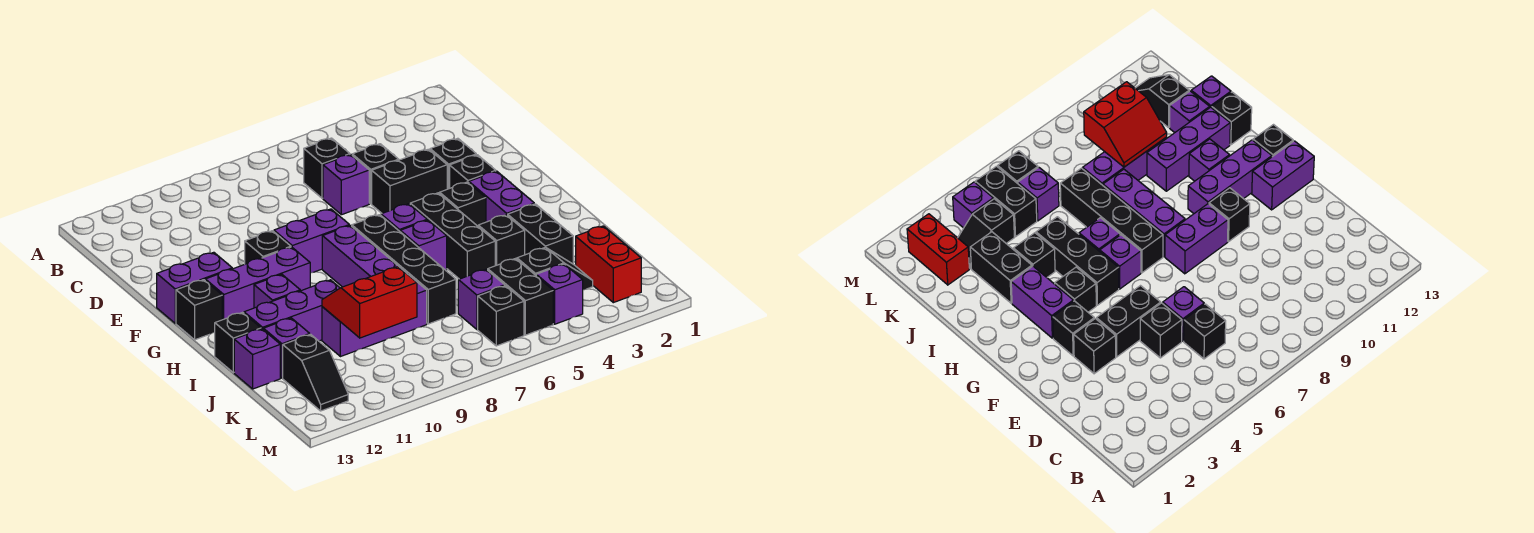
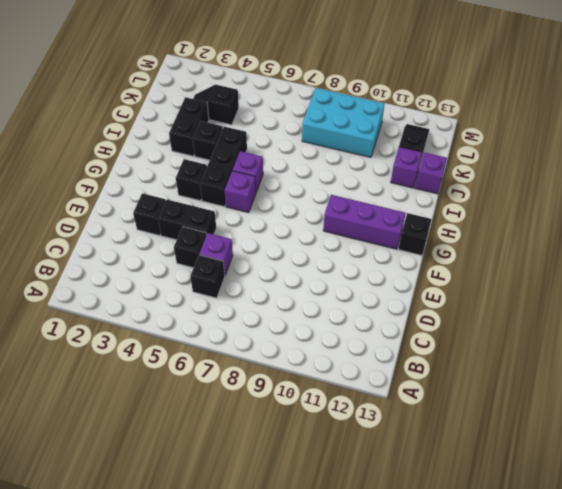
cyan brick K8:L10 level 1 -> none
none -> black brick F3 level 1
none -> purple brick F8:F9 level 1
none -> black brick F10 level 1
none -> purple brick F12:F13 level 1

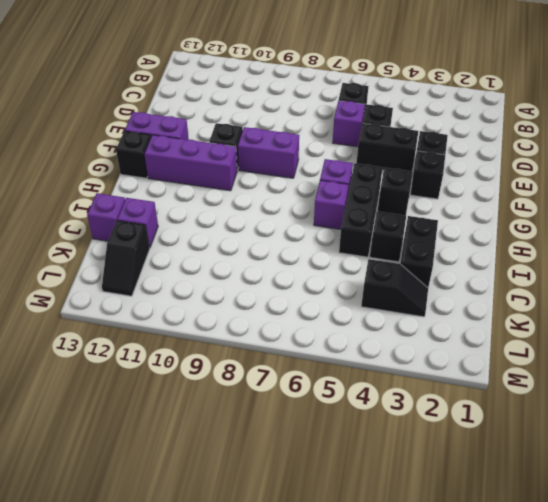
none -> purple brick G3:H3 level 1
none -> black brick G7:J7 level 1
none -> purple brick G8:I8 level 1
none -> purple brick H11 level 1

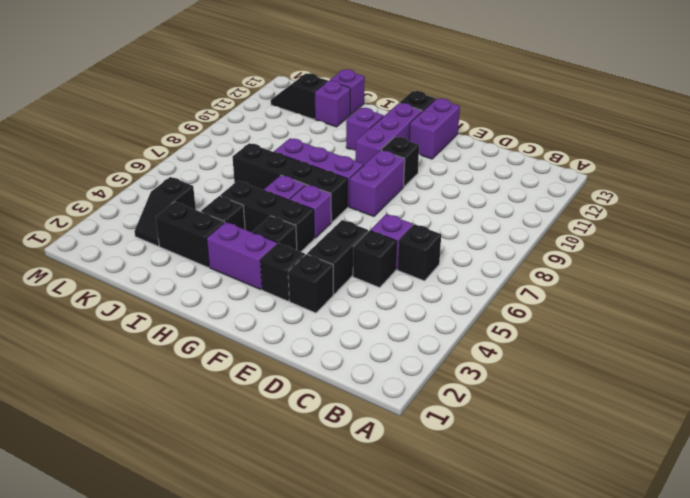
none -> purple brick I10:I12 level 1
none -> black brick I13 level 1
none -> purple brick J8:J10 level 1
none -> red brick K2:L2 level 1

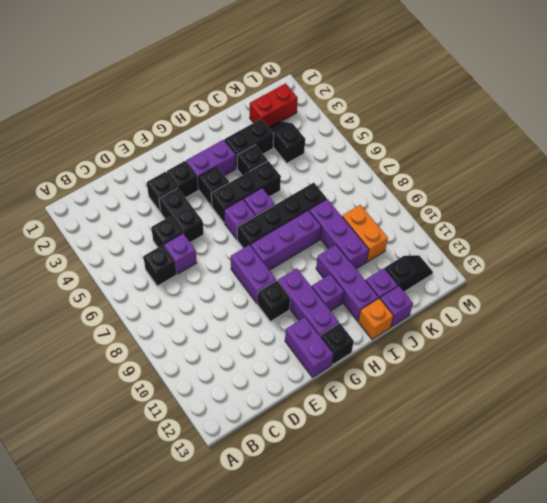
orange brick I13 level 1 -> black brick I13 level 1
orange brick K9:K10 level 1 -> none
none -> black brick K5:L5 level 1
none -> purple brick K6 level 1
none -> purple brick L4 level 1
none -> black brick L6 level 1

